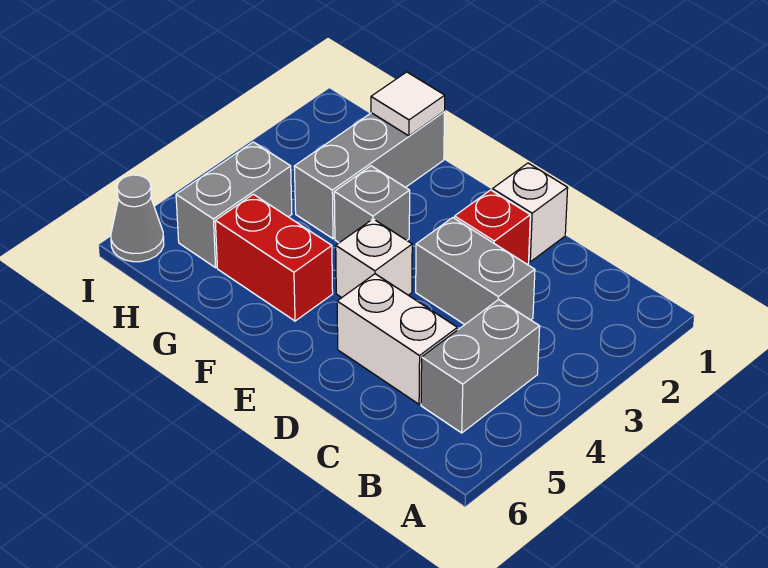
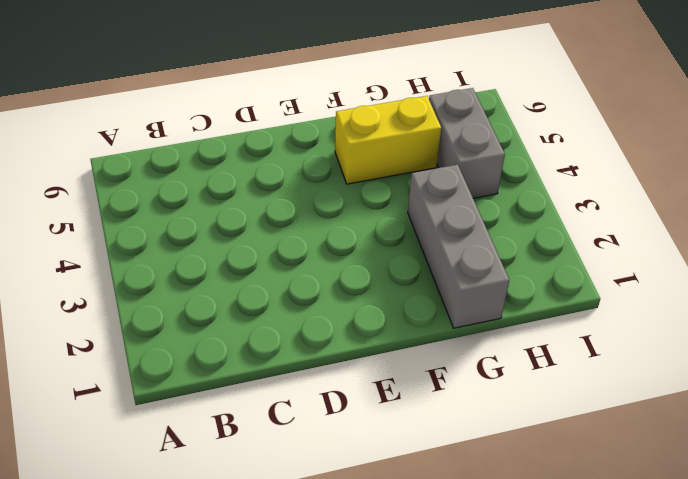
yellow brick F5:G5 level 1 -> red brick F5:G5 level 1
none -> grey brick B4:B5 level 1
none -> grey brick C3:D3 level 1
none -> white brick C5:D5 level 1

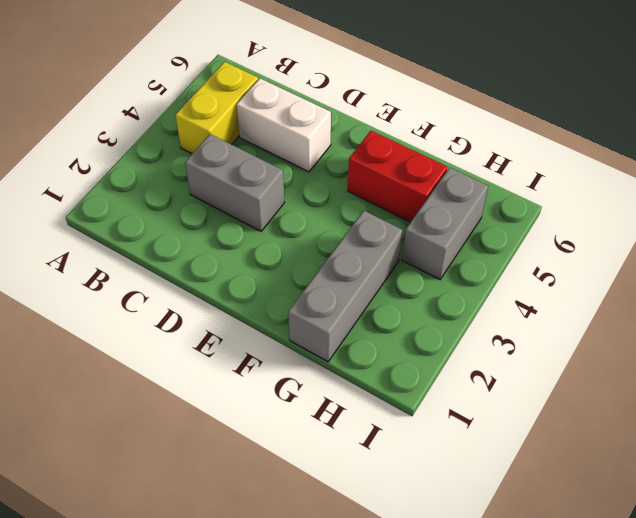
yellow brick B4:B5 level 1 -> grey brick B4:B5 level 1
none -> white brick D1 level 1
none -> red brick D2 level 1
none -> white brick E4 level 1

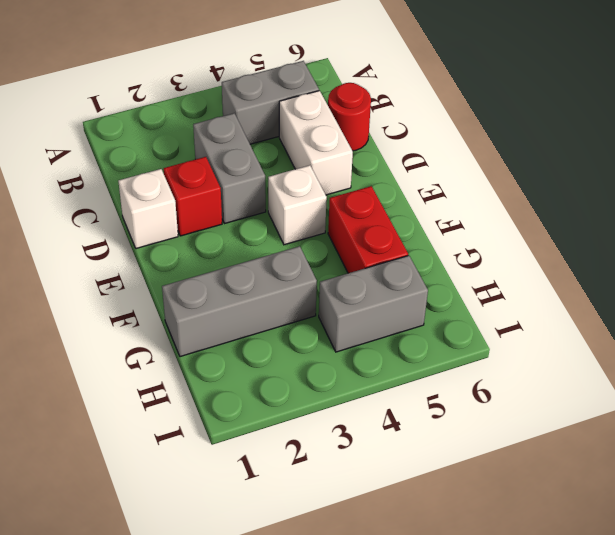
red round brick C6 level 1 -> none
none -> grey brick F3 level 1
none -> grey cone I6 level 1
none -> white tile G1 level 2

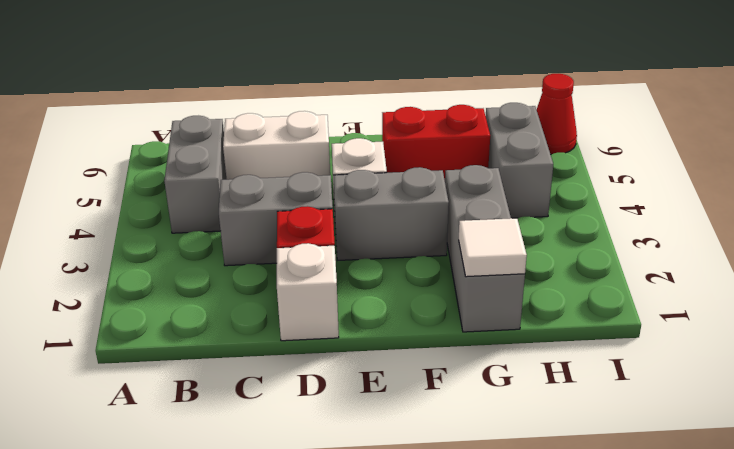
grey brick E3:F3 level 1 -> grey brick F3 level 1
red cone I6 level 1 -> grey cone I6 level 1

